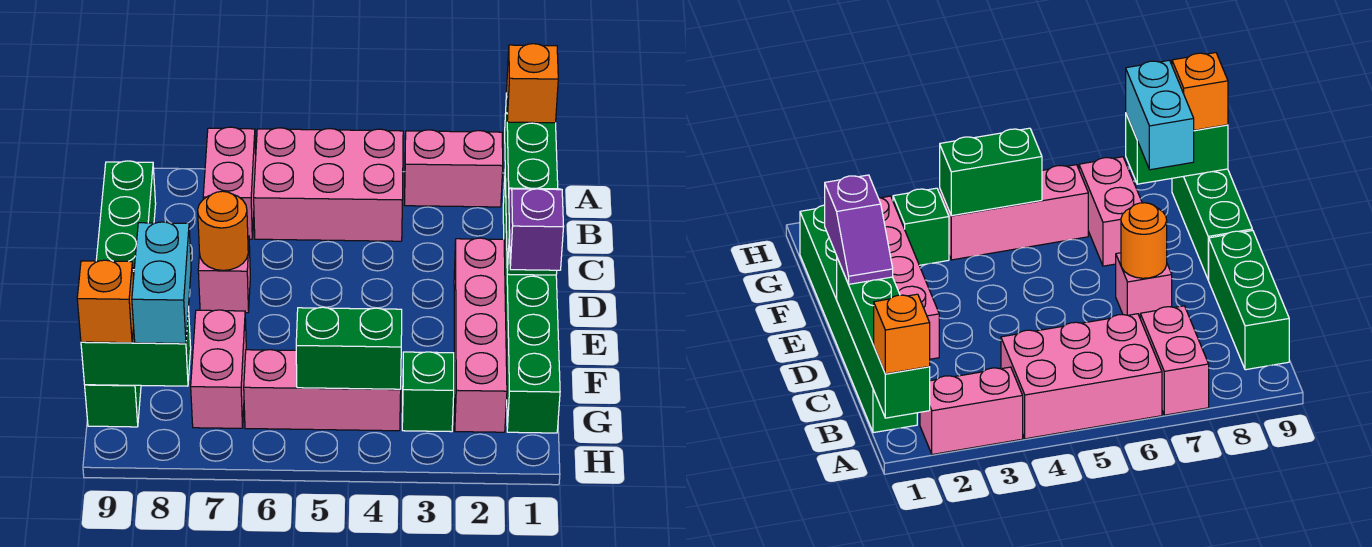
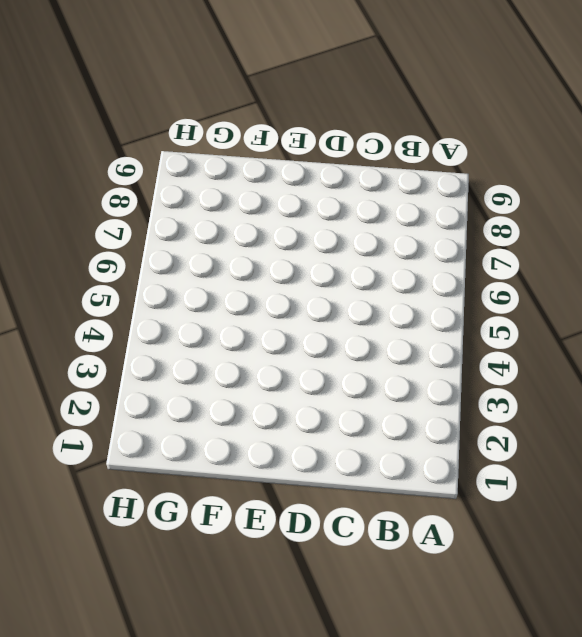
none -> pink brick A2:A3 level 1
none -> pink brick A4:B6 level 1
none -> pink brick A7:B7 level 1

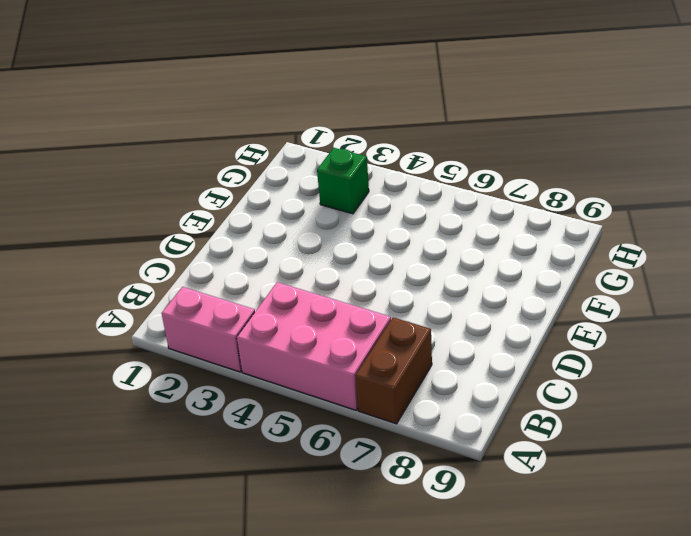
brown brick A7:B7 level 1 -> pink brick A7:B7 level 1
none -> green brick B1:G1 level 1
none -> green brick B9:D9 level 1
none -> pink brick D2:G2 level 1

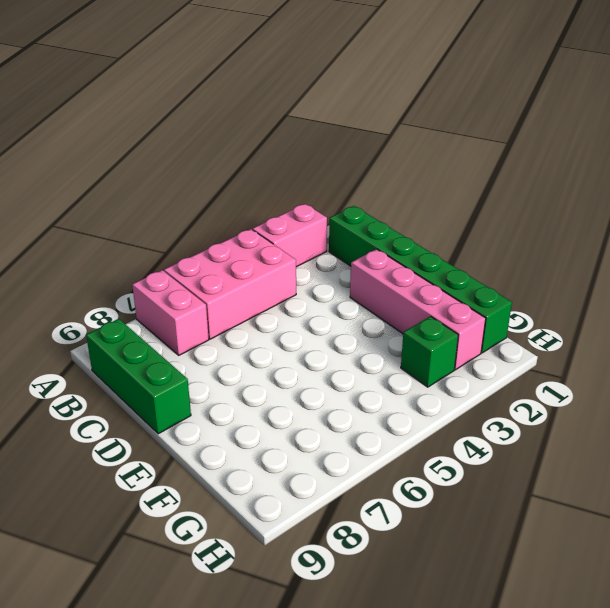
none -> pink brick D7 level 1
none -> green brick E9:G9 level 1
none -> pink brick F7:G7 level 1

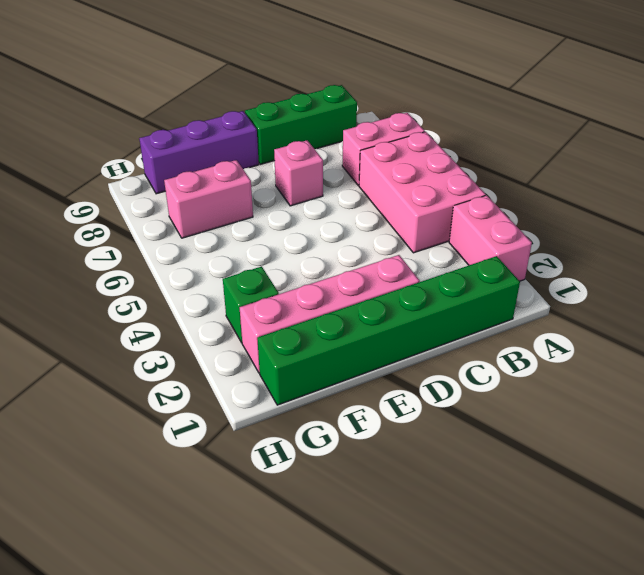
purple brick E9:G9 level 1 -> green brick E9:G9 level 1
none -> pink brick G4:G6 level 1
none -> green brick A1:D1 level 2
none -> orange round brick D7 level 2

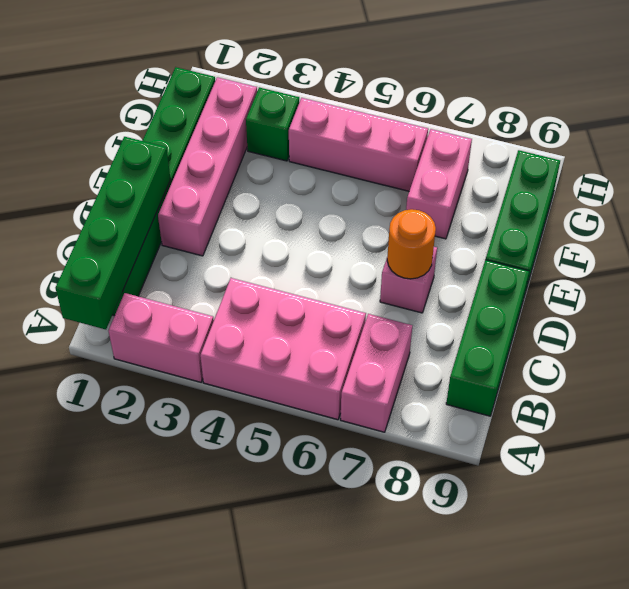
none -> green brick G4:G5 level 2
none -> green brick G8:G9 level 2
none -> orange brick A1 level 3

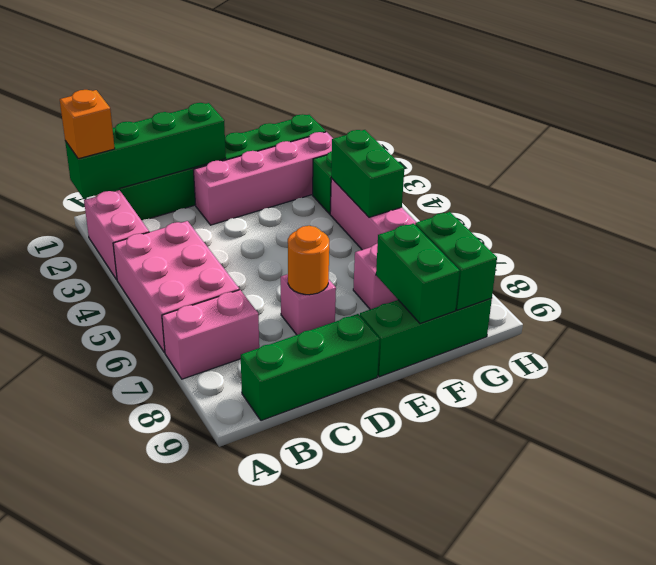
green brick F8:F9 level 2 -> none
none -> purple slope D1:E1 level 3 top E
none -> cyan brick F8:G8 level 3
none -> orange brick G9 level 3

